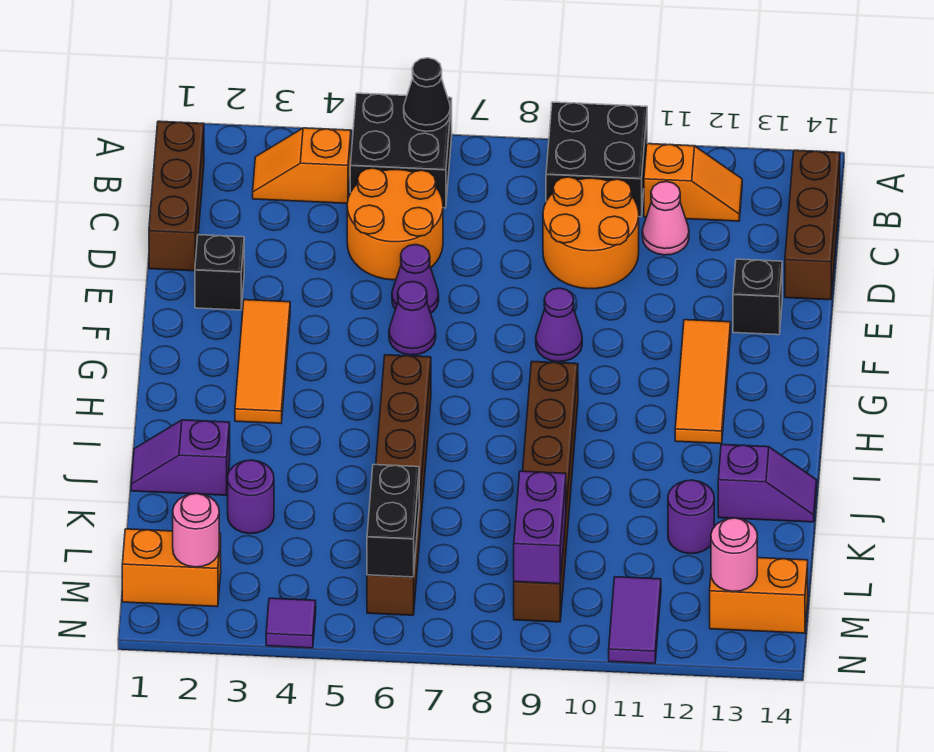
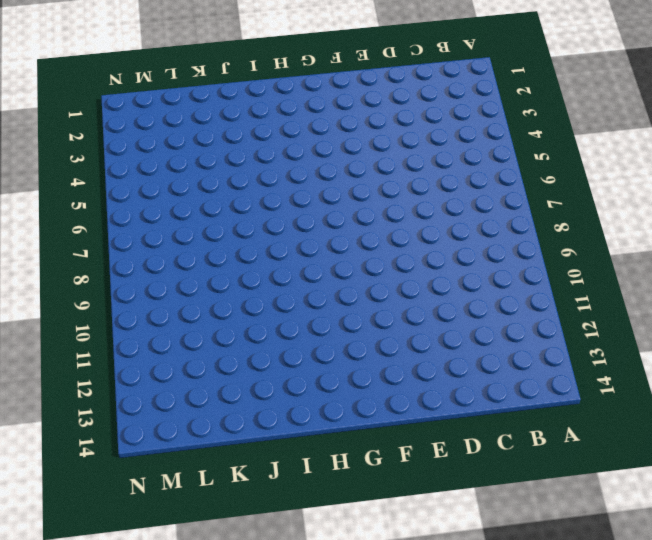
none -> black brick A5:B6 level 1
none -> black brick A9:B10 level 1
none -> brown brick B1:D1 level 1
none -> orange slope B3:B4 level 1 top 4

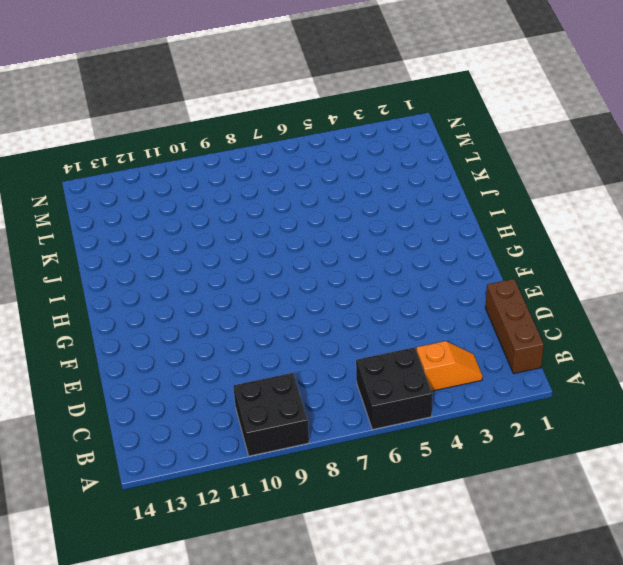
none -> orange slope B11:B12 level 1 top 11
none -> brown brick B14:D14 level 1
none -> orange round brick C5:D6 level 1
none -> orange round brick C9:D10 level 1

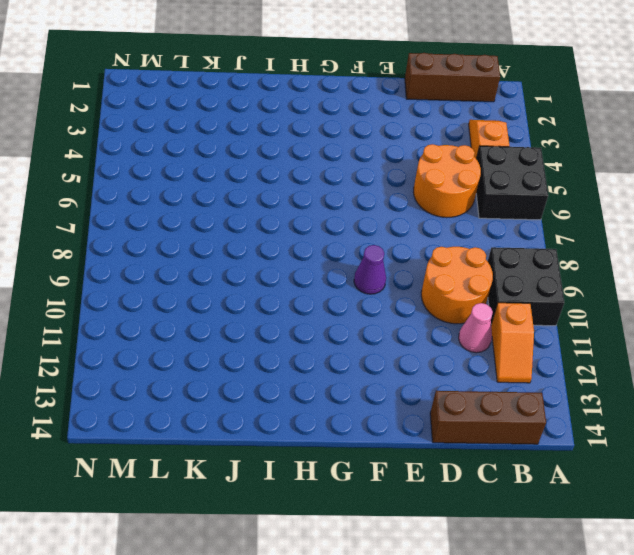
none -> black brick E2 level 1
none -> purple cone E6 level 1
none -> black brick E13 level 1
none -> orange tile F3:H3 level 1

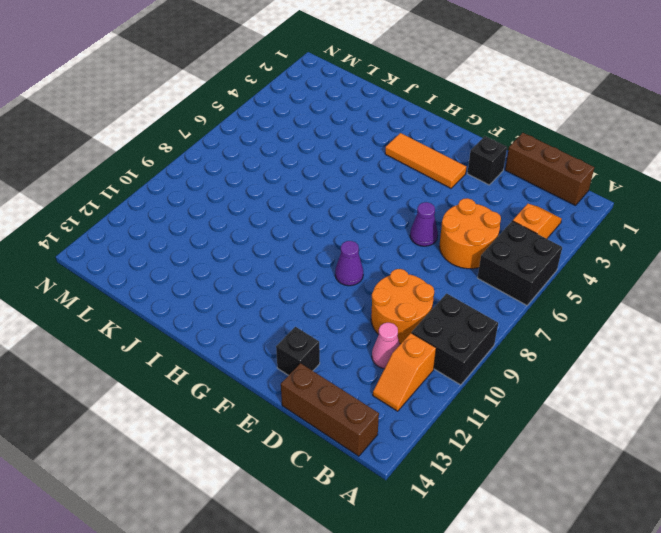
none -> purple cone F6 level 1
none -> orange tile F12:H12 level 1
none -> brown brick H6:M6 level 1
none -> brown brick H9:M9 level 1

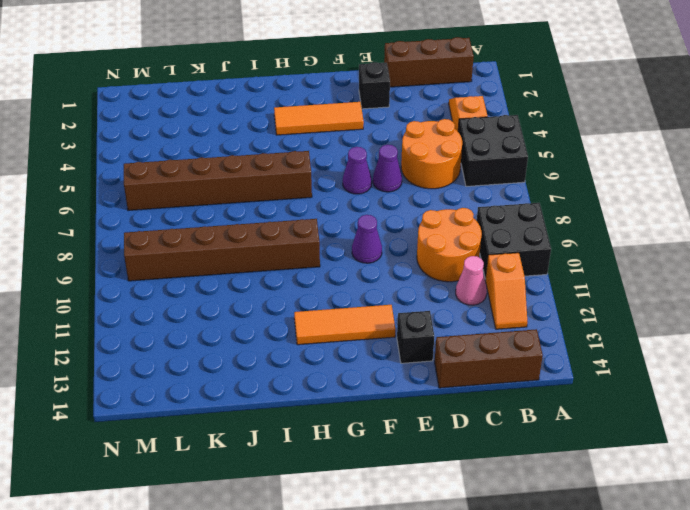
none -> purple slope J1:J2 level 1 top 2
none -> purple slope J13:J14 level 1 top 13
none -> purple round brick K3 level 1
none -> purple round brick K12 level 1

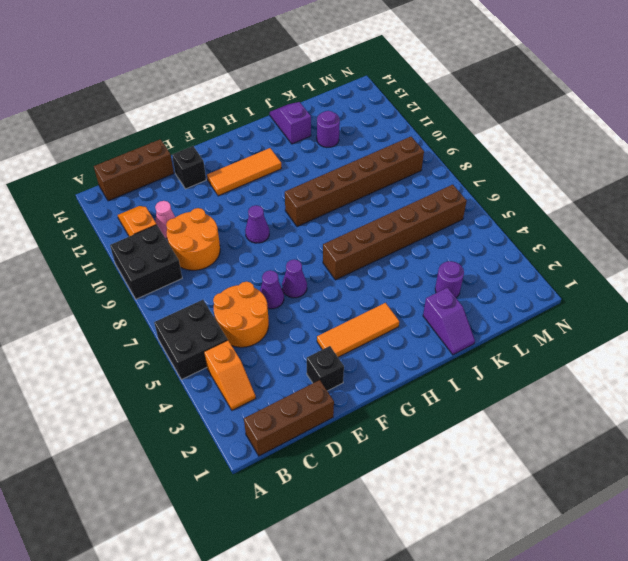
none -> orange brick M1:M2 level 1
none -> purple tile M11:N11 level 1
none -> orange brick M13:M14 level 1
none -> purple tile N4 level 1

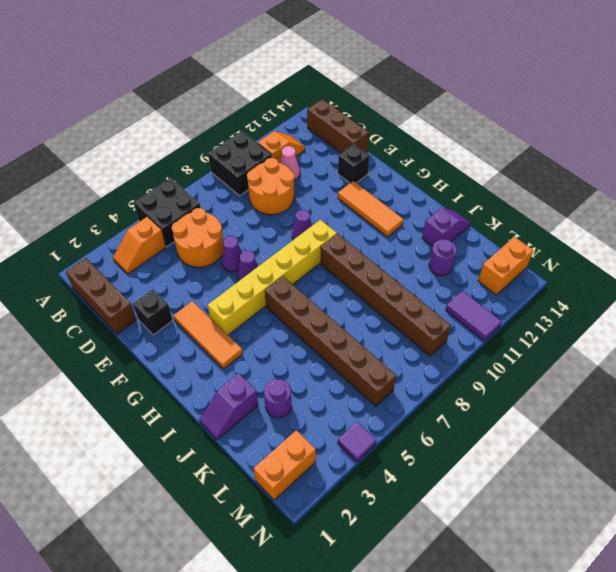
yellow brick G4:G9 level 1 -> none
none -> black cone A6 level 2
none -> black brick L6:M6 level 2
none -> purple brick L9:M9 level 2
none -> pink round brick M2 level 2

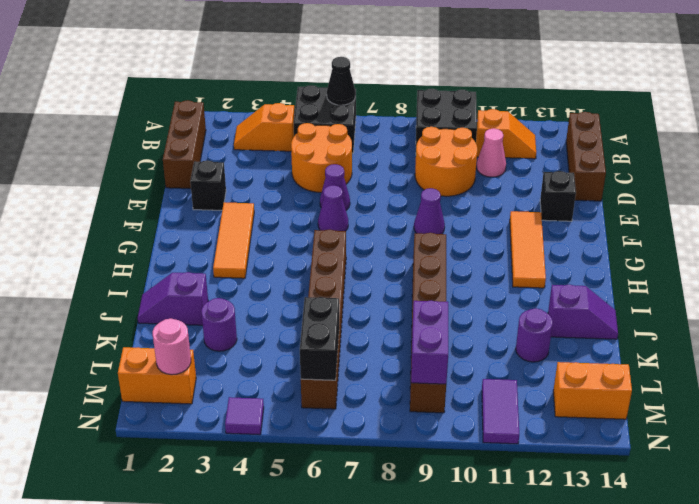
none -> pink round brick M13 level 2

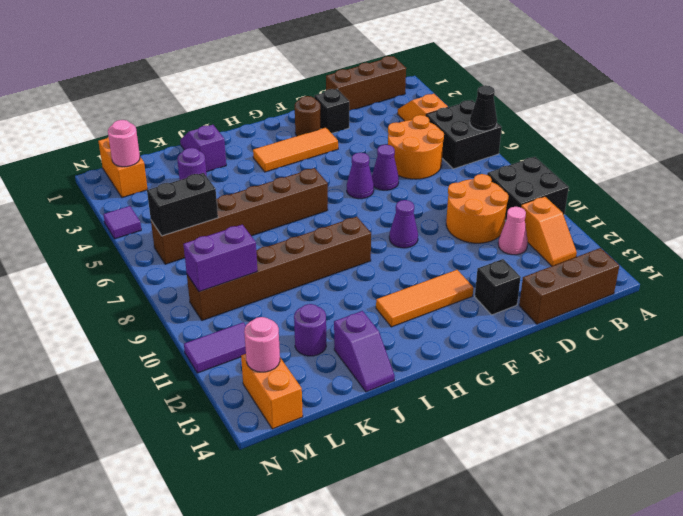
brown round brick F2 level 1 -> none

